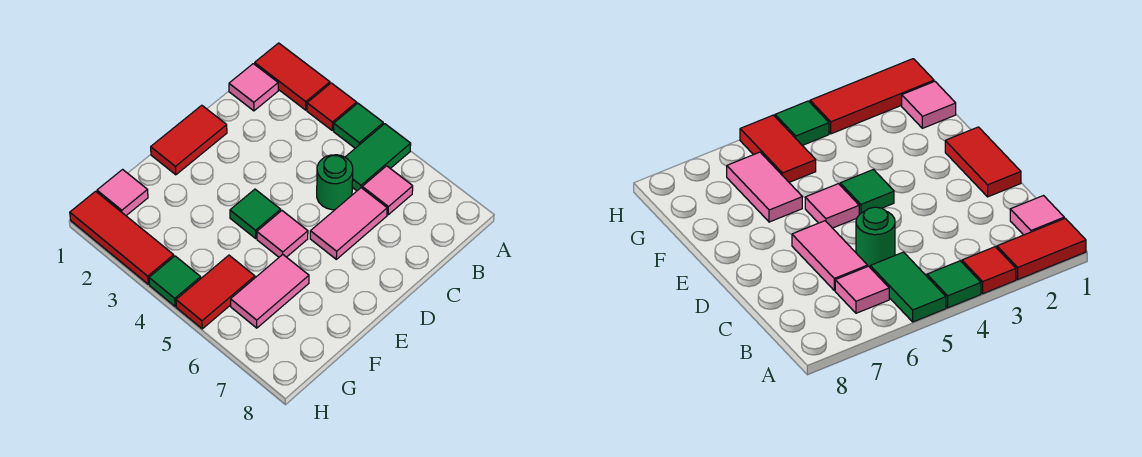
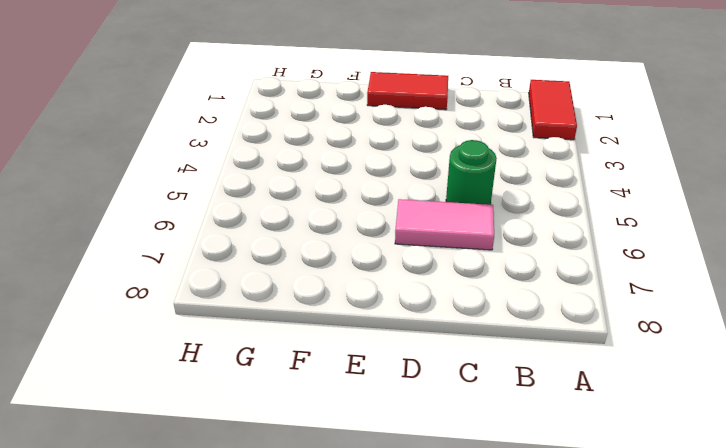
none -> red tile A3 level 1
none -> green tile A4 level 1
none -> green tile A5:B5 level 1

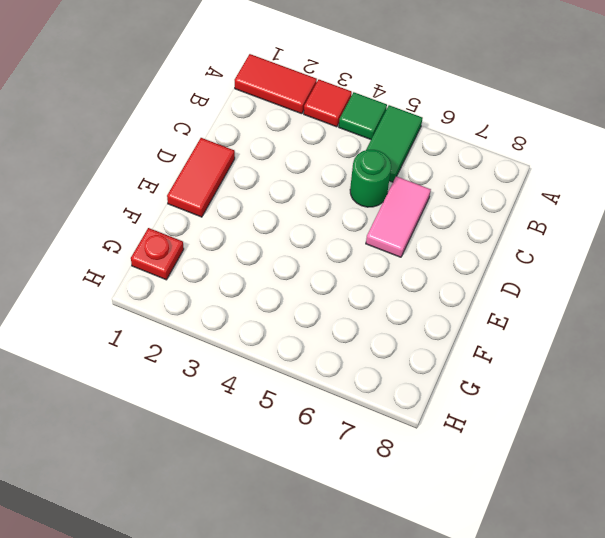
red plate G1 level 1 -> pink tile G1 level 1
none -> pink tile B1 level 1
none -> pink tile B6 level 1
none -> green tile E4 level 1

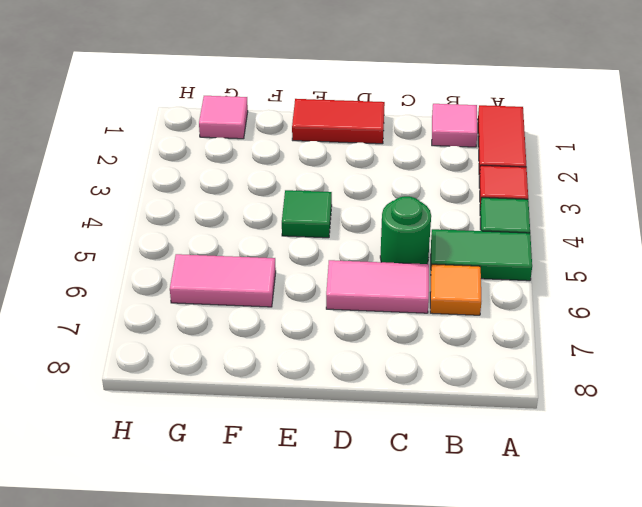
orange tile B6 level 1 -> pink tile B6 level 1
none -> pink tile E5 level 1
none -> red tile G5:H5 level 1
none -> red tile H1:H3 level 1

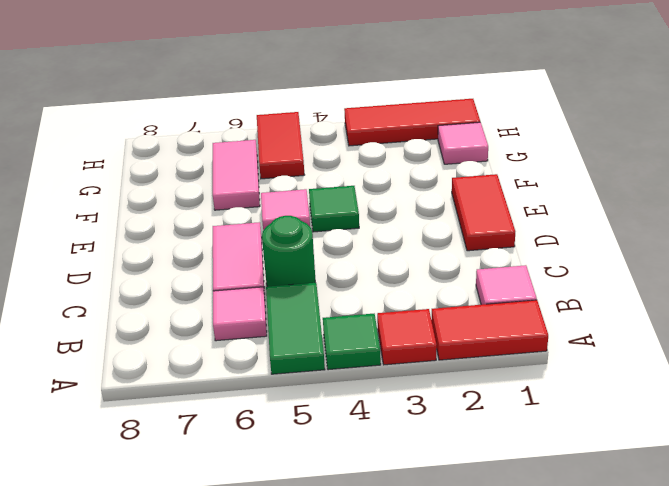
none -> green tile H4 level 1

